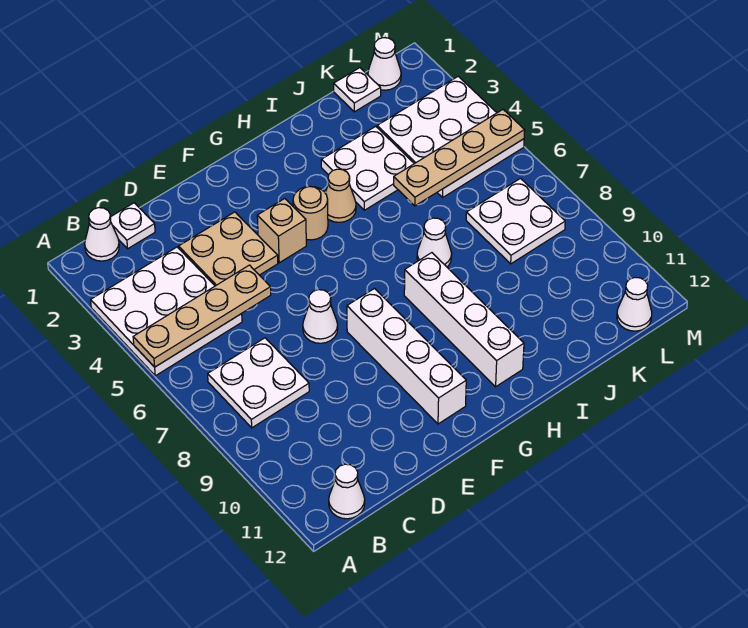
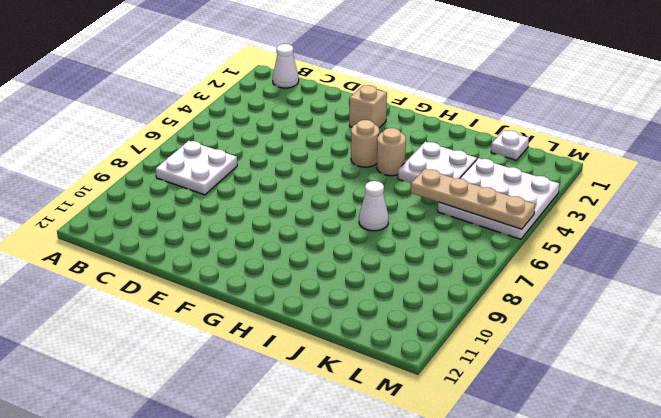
tan brick F2 level 1 -> tan brick F4 level 1
tan round brick H4 level 1 -> tan cone H4 level 1
none -> white plate A3:C5 level 1
none -> white cone B12 level 1
none -> white plate C1 level 1

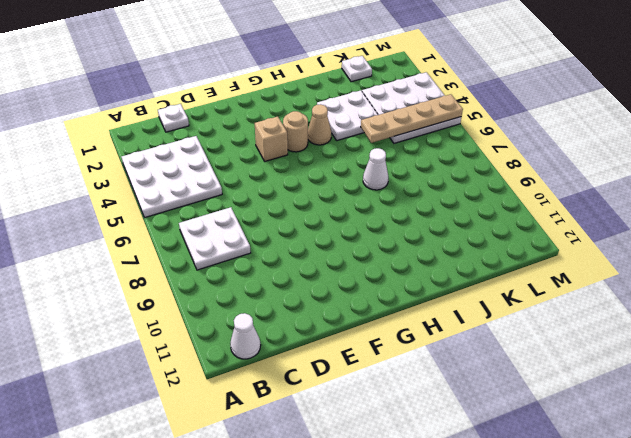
none -> white cone B1 level 1
none -> tan plate D3:E4 level 1
none -> white cone E7 level 1

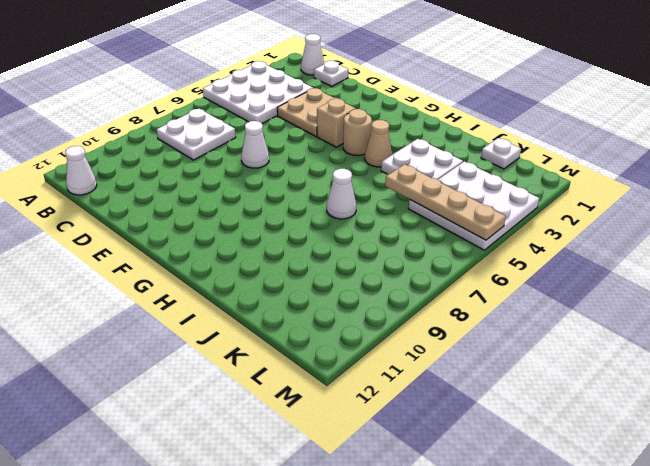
none -> white brick F8:F11 level 1
none -> white brick H8:H11 level 1
none -> white plate K7:L8 level 1

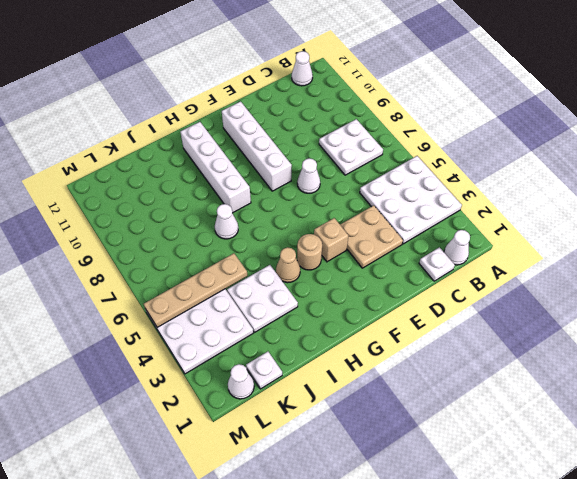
none -> white plate K7:L8 level 1
none -> white cone L12 level 1
none -> tan plate A5:D5 level 2

